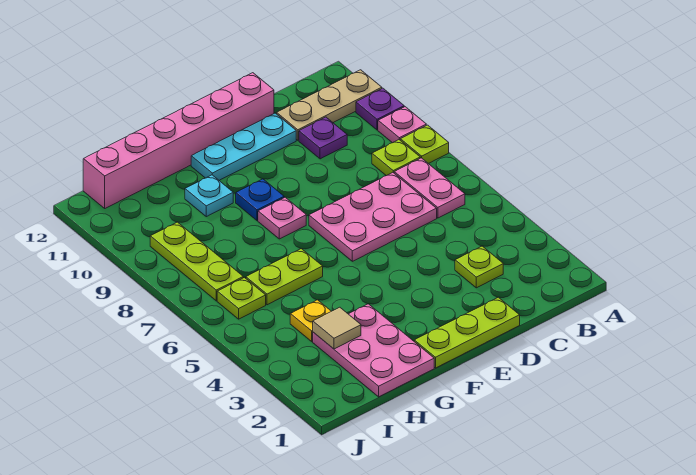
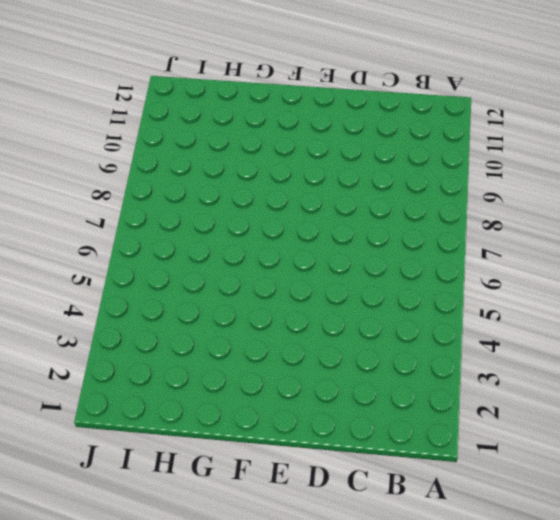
none -> lime plate A8 level 1
none -> pink plate A9 level 1
none -> purple plate A10 level 1

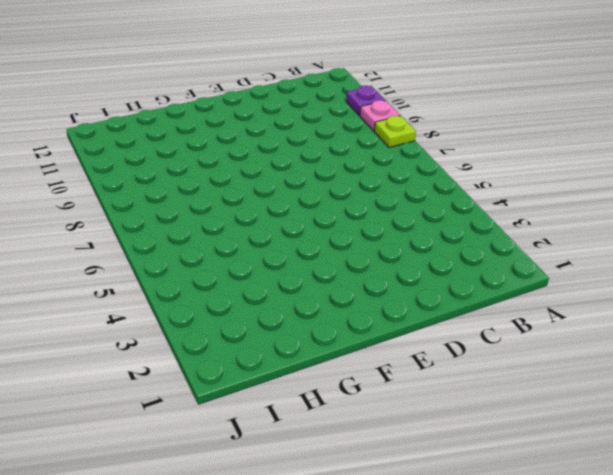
none -> tan plate A11:C11 level 1
none -> pink plate B6:B7 level 1
none -> lime plate B8 level 1

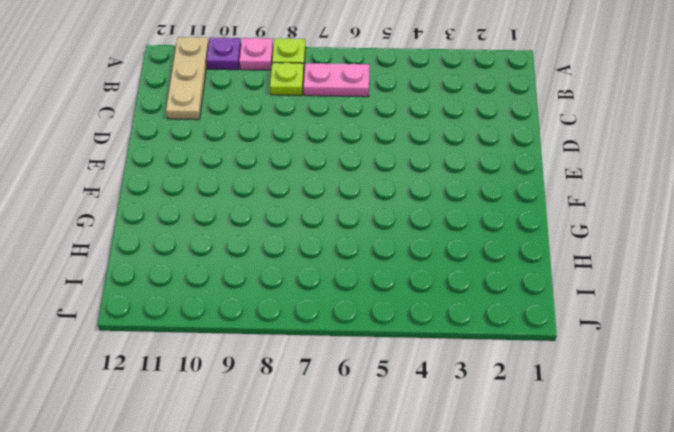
none -> lime plate C3 level 1
none -> pink plate C6:E7 level 1
none -> purple plate C10 level 1

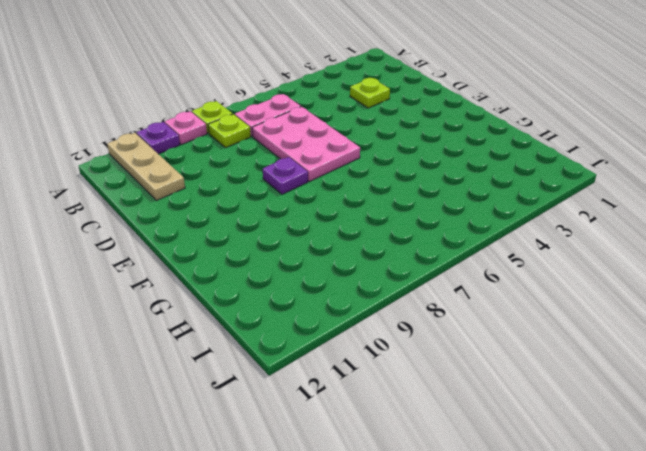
purple plate E8 level 1 -> purple plate C10 level 1
none -> lime plate D1:F1 level 1
none -> cyan plate D11:F11 level 1
none -> pink brick D12:I12 level 1

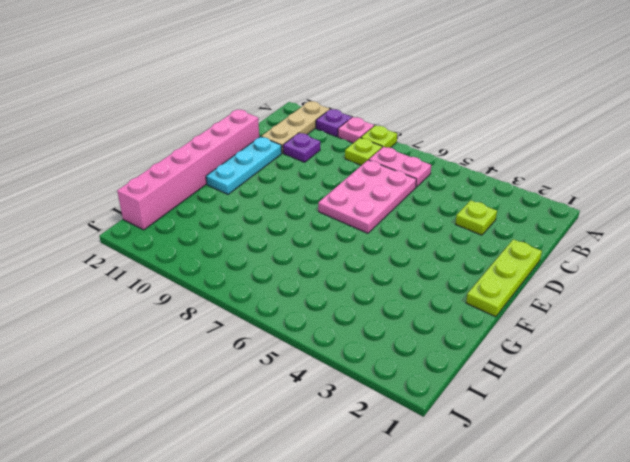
none -> pink plate F8 level 1
none -> blue plate F9 level 1
none -> pink plate G1:H3 level 1

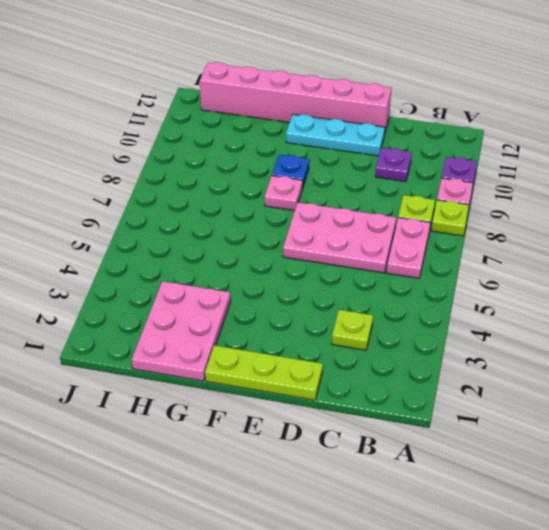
none -> tan plate A11:C11 level 1
none -> lime plate G6:H6 level 1
none -> cyan plate G10 level 1

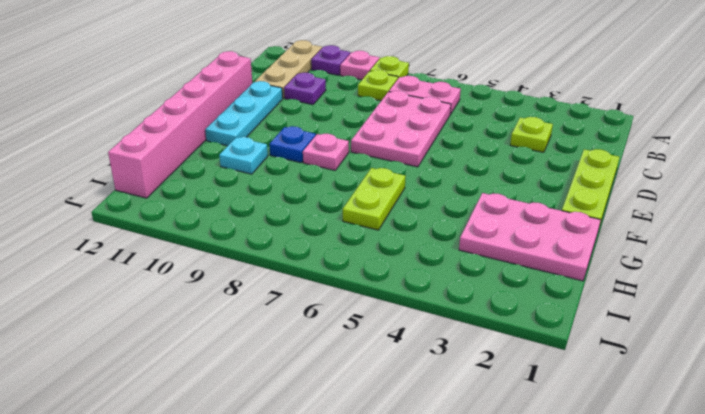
none -> yellow plate H4 level 1
none -> lime plate I6 level 1
none -> lime plate I7:I9 level 1

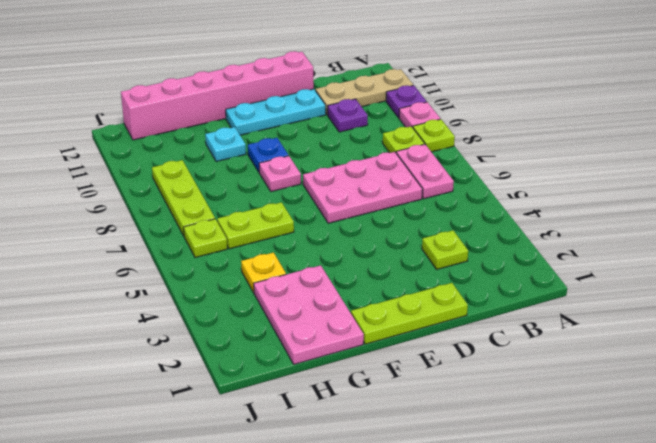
none -> tan tile H3 level 2

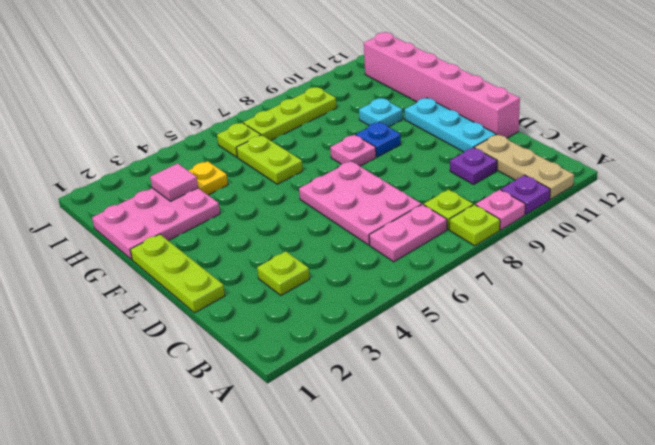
pink tile H3 level 2 -> tan tile H3 level 2

